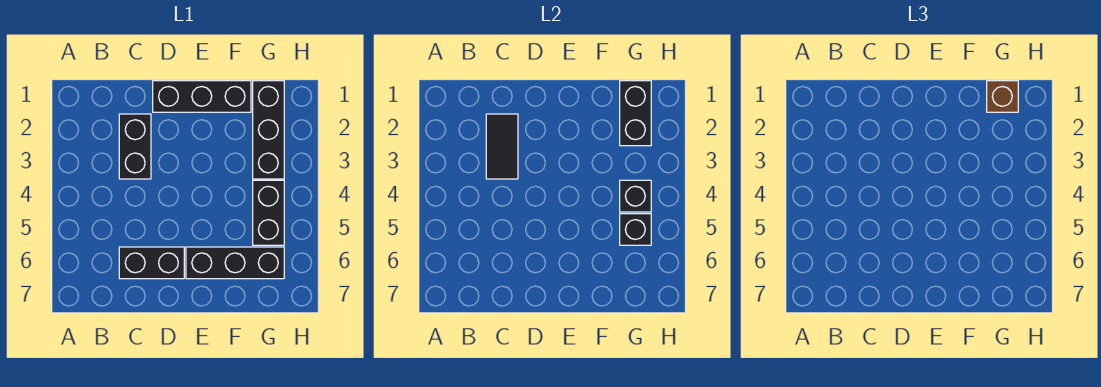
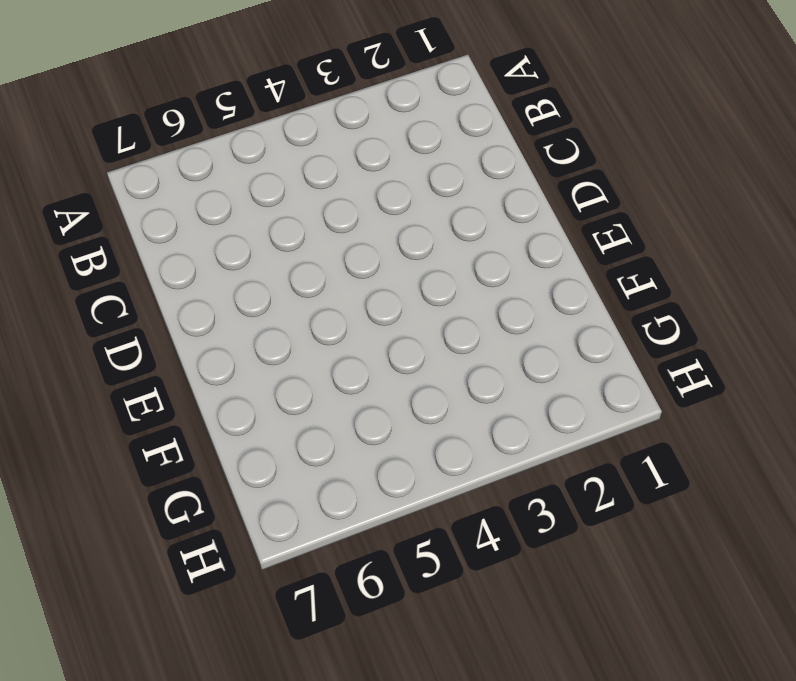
none -> black brick C2:C3 level 1
none -> black brick C6:D6 level 1

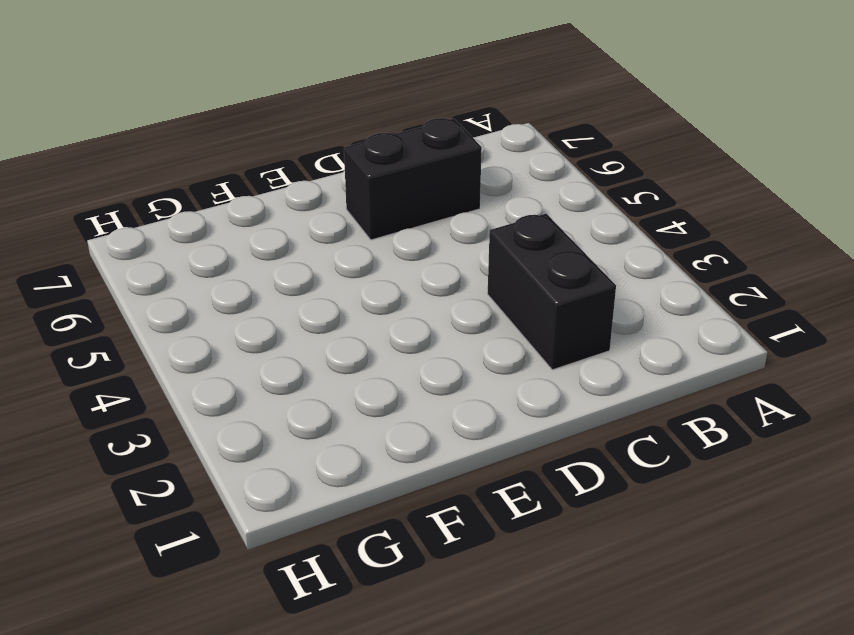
none -> black brick D1:F1 level 1
none -> black brick E6:G6 level 1

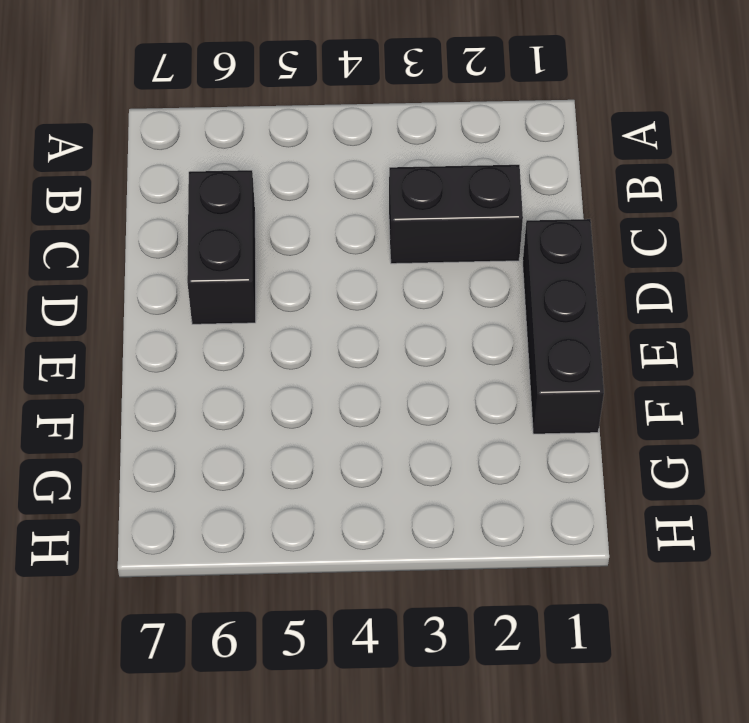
none -> black brick E6:G6 level 1
none -> black brick G1:G3 level 1

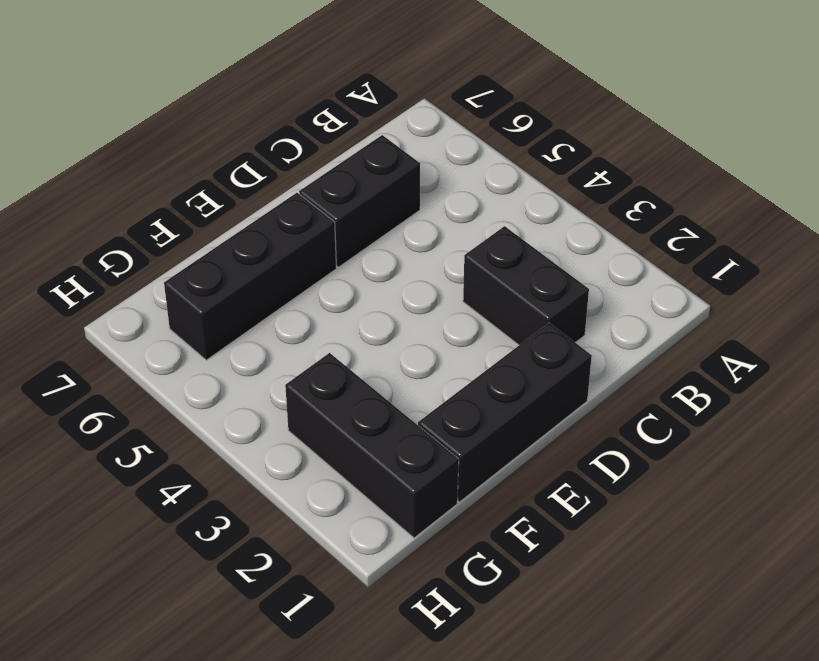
none -> black brick G4:G5 level 1
none -> black tile C2:C3 level 2

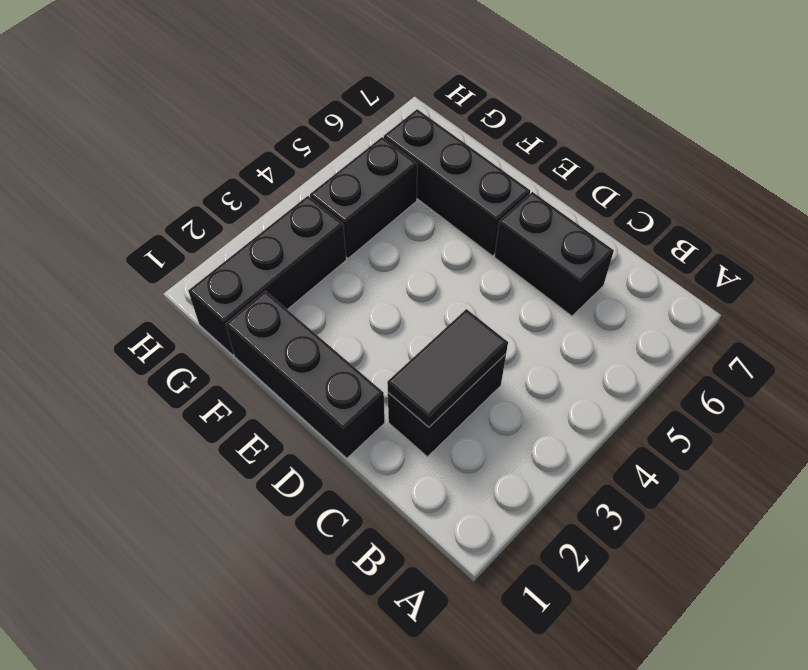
none -> black brick G1:G2 level 2
none -> black brick G4 level 2

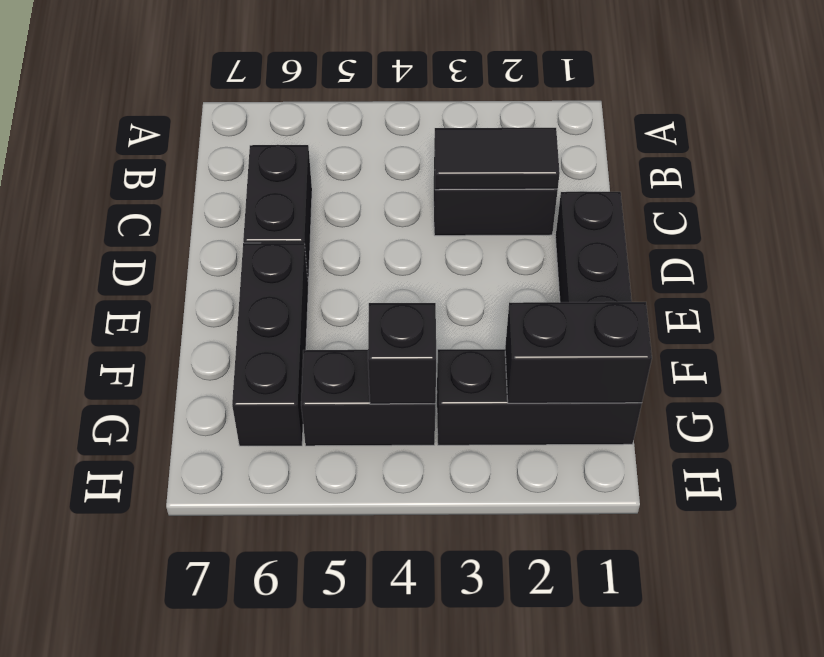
none -> black brick G5 level 2
none -> brown brick G1 level 3

